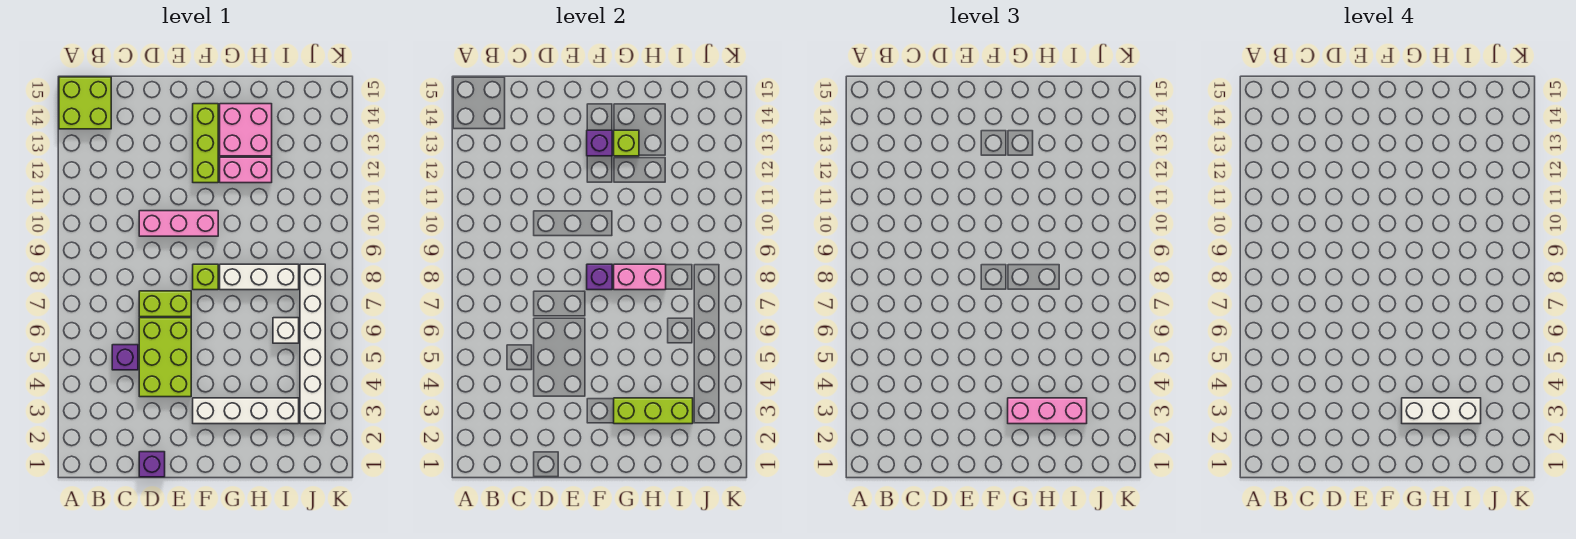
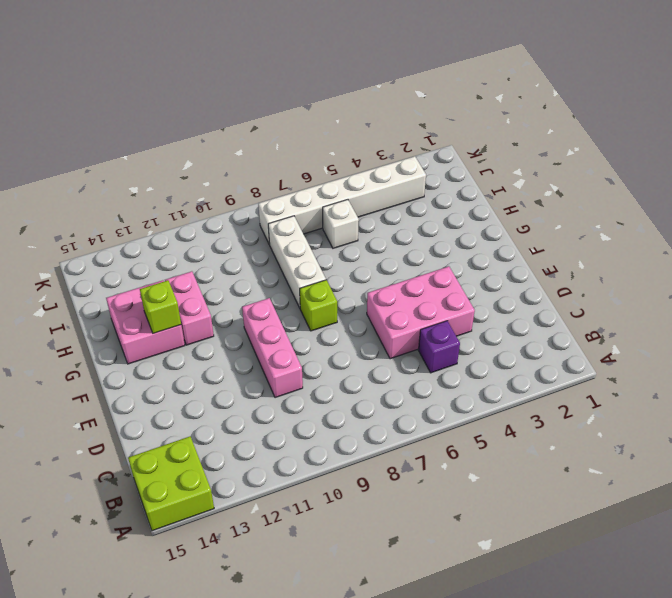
pink brick D4:E6 level 1 -> lime brick D4:E6 level 1
none -> purple brick D1 level 1
none -> lime brick D7:E7 level 1
none -> white brick F3:I3 level 1

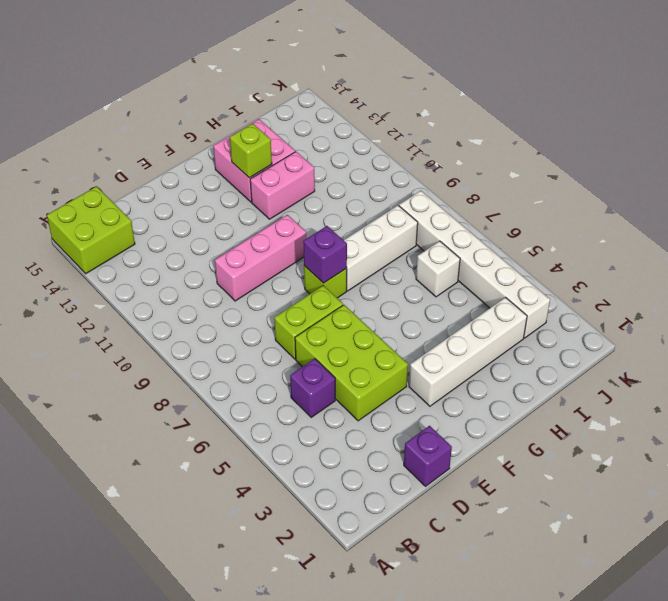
none -> lime brick F12:F14 level 1
none -> purple brick F13 level 2
none -> lime brick G3:I3 level 2

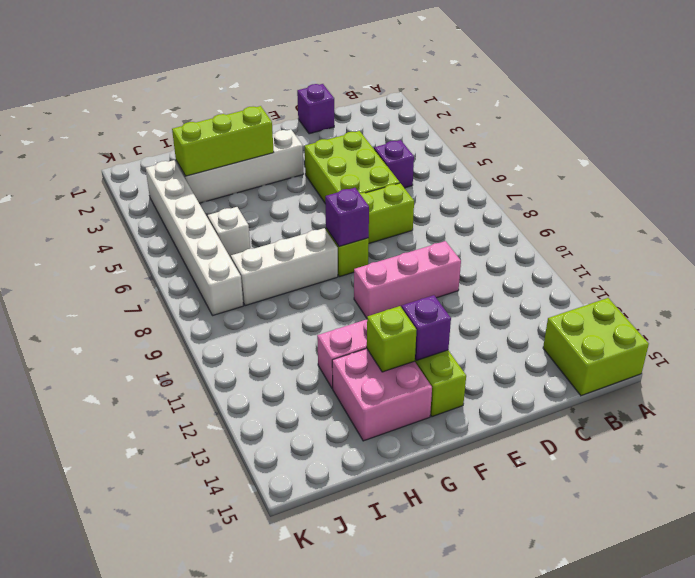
none -> pink brick G8:H8 level 2
none -> pink brick G3:I3 level 3
none -> white brick G3:I3 level 4

